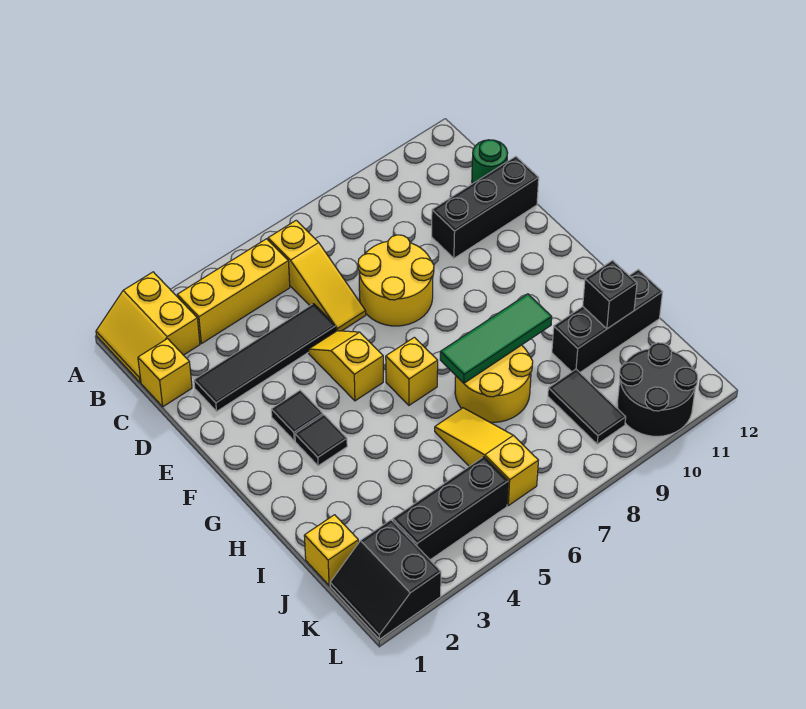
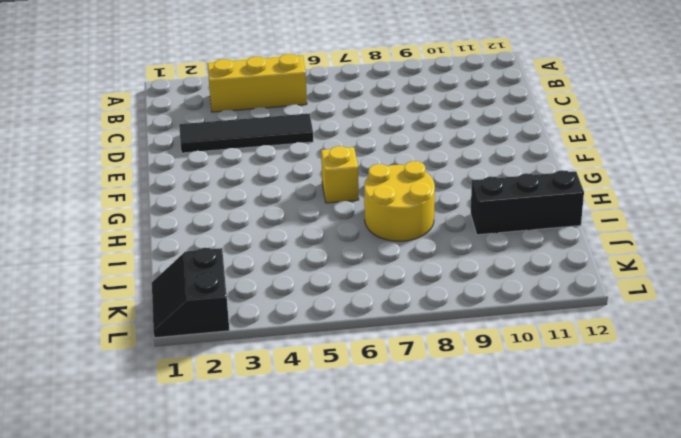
none -> yellow slope A1:B2 level 1 top 2
none -> yellow slope B6:D6 level 1 top B
none -> yellow brick C1 level 1

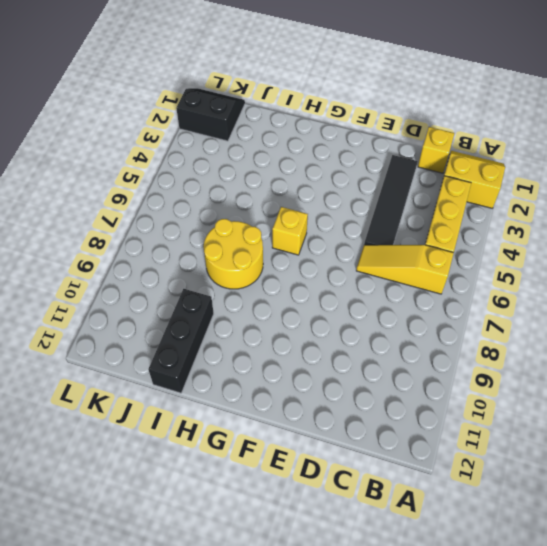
none -> green round brick C12 level 1
none -> yellow round brick D7:E8 level 1
none -> black brick D10:D12 level 1

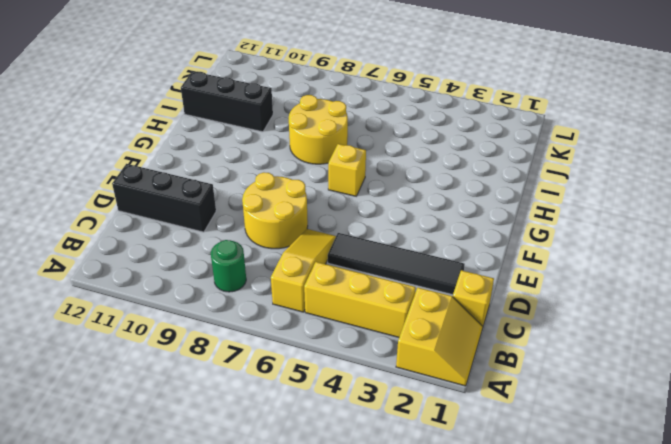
green round brick B8 level 1 -> green round brick C12 level 1
none -> yellow slope E5:F5 level 1 top F
none -> black tile F3 level 1
none -> black tile G3 level 1

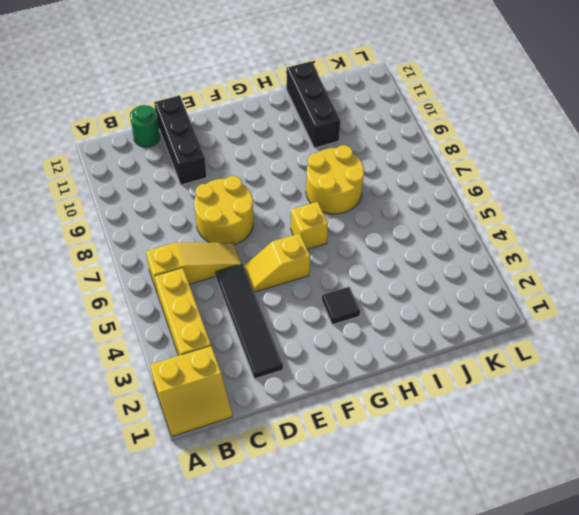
none -> yellow brick C1 level 1
none -> black tile F3 level 1
none -> yellow slope I6:K6 level 1 top K

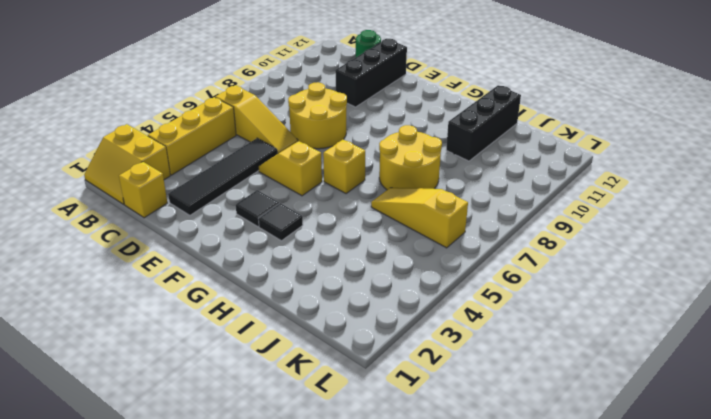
none -> yellow brick J1 level 1
none -> black tile J9:K9 level 1
none -> black slope K1:L2 level 1 top 2

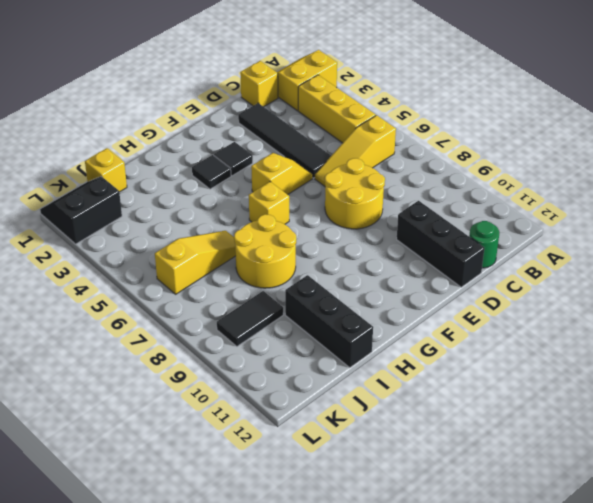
none -> black brick K3:K5 level 1
none -> black round brick K10:L11 level 1
none -> green tile H7:H9 level 2

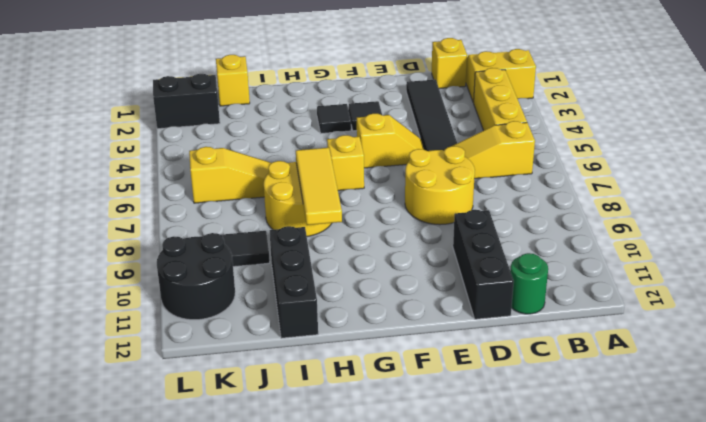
yellow tile H7:H9 level 2 -> green tile H7:H9 level 2
none -> black brick K3:K5 level 1
none -> black brick I11 level 2

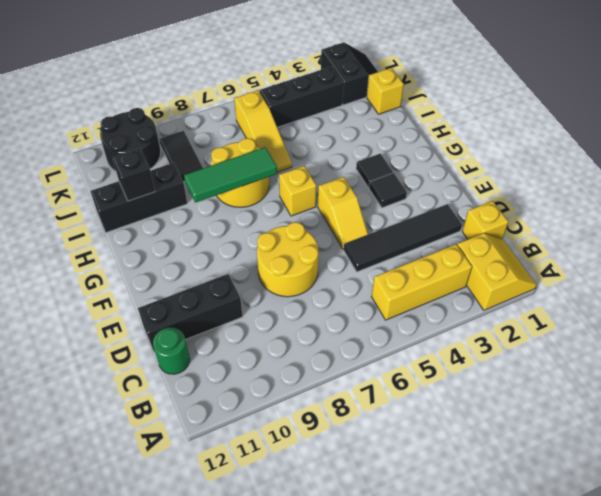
none -> yellow slope B6:D6 level 1 top B

